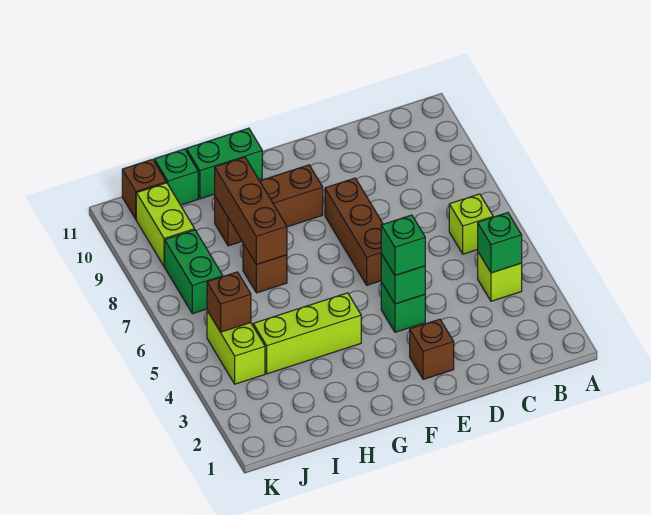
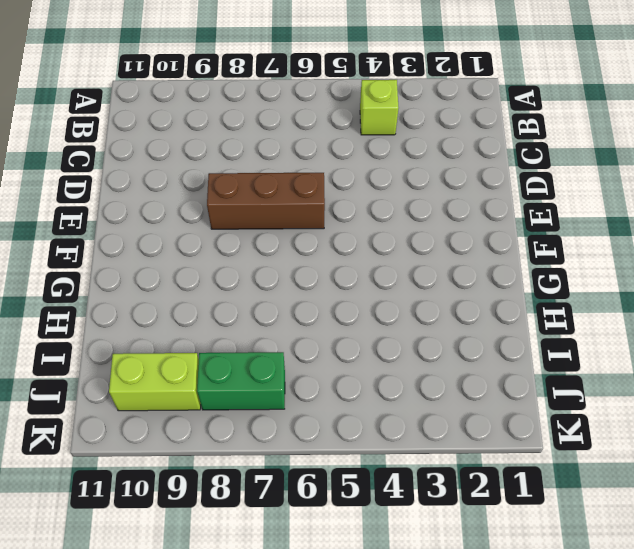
none -> lime brick B6 level 1
none -> brown brick E2 level 1
none -> green brick E4 level 1

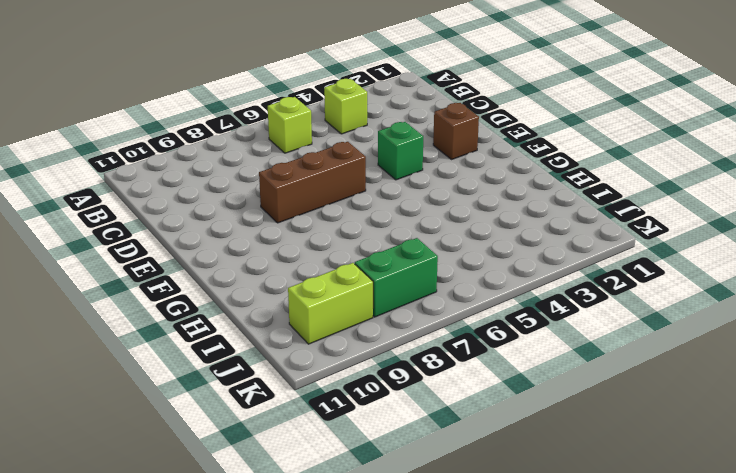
none -> brown brick F9:H9 level 1
none -> lime brick G4:I4 level 1
none -> green brick G11:H11 level 1

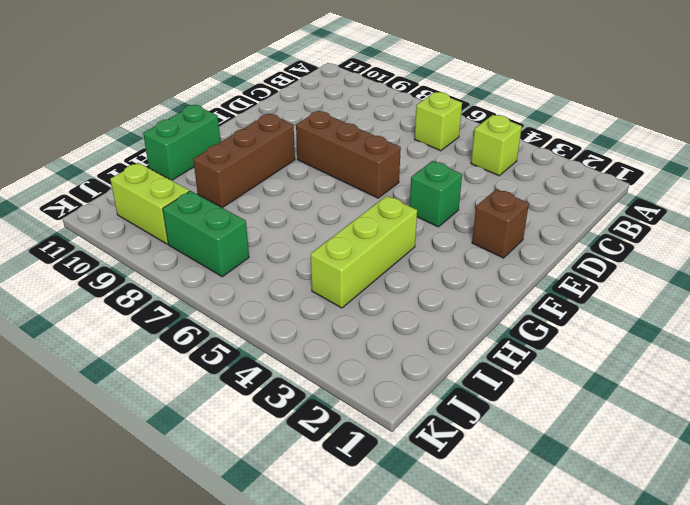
none -> brown brick H7 level 1
none -> green brick I11 level 1
none -> lime brick J4:J5 level 1

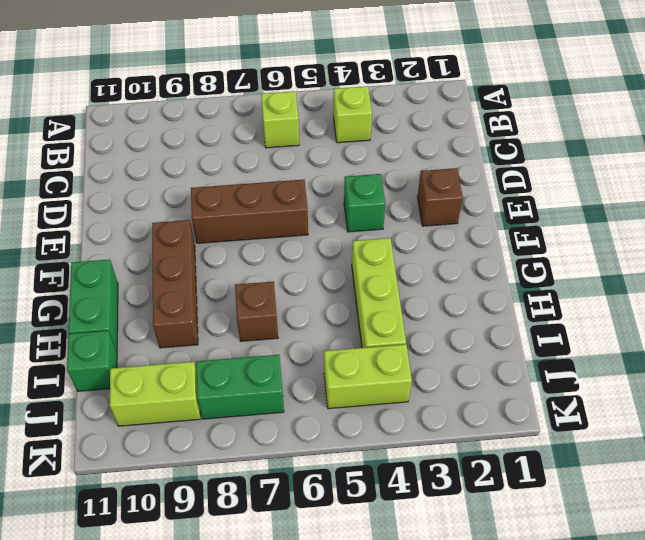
none -> brown brick J11 level 1
none -> green brick B4 level 2
none -> green brick E4 level 2

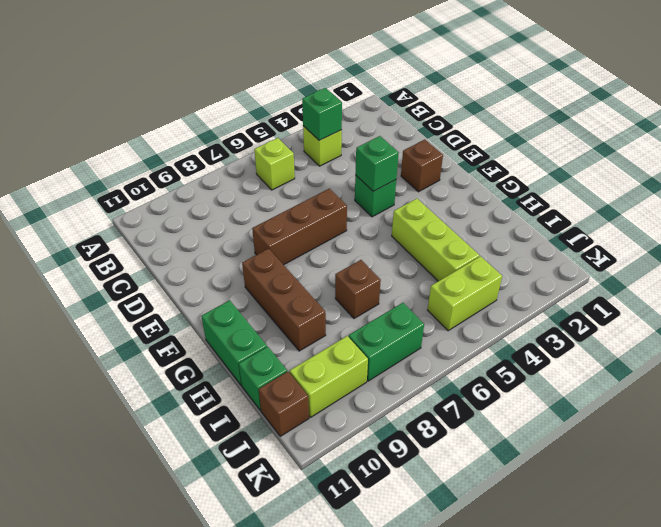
none -> brown brick H7:H9 level 2
none -> brown brick J5 level 2
none -> green brick E4 level 3

